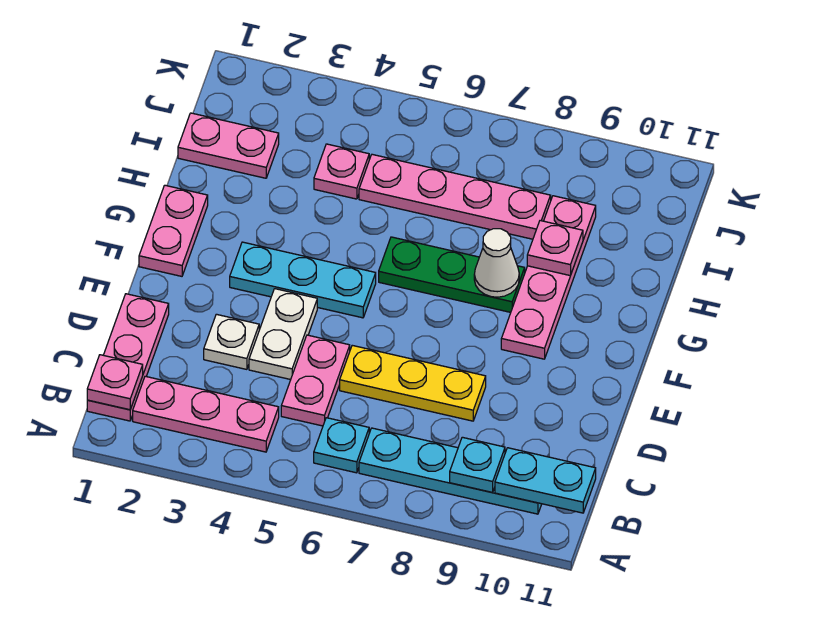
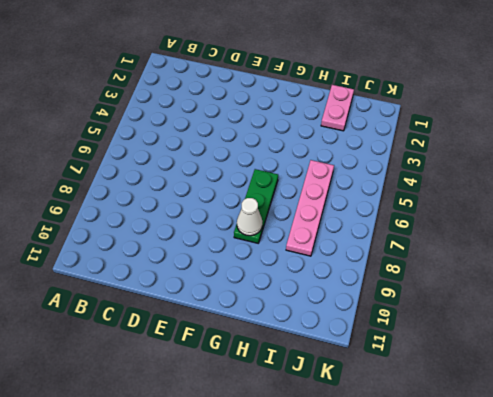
none -> pink plate B1:D1 level 1
none -> pink plate B2:B4 level 1
none -> cyan plate B6 level 1

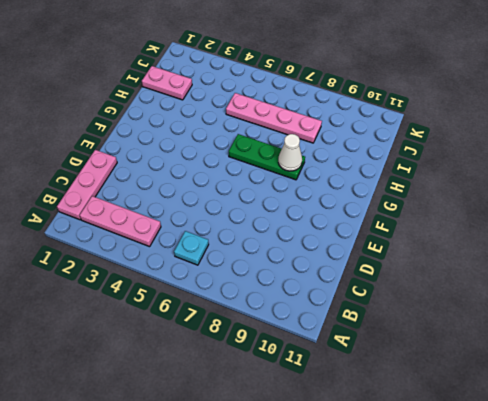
none -> cyan plate B7:B10 level 1
none -> pink plate C5:D5 level 1
none -> white plate D3 level 1

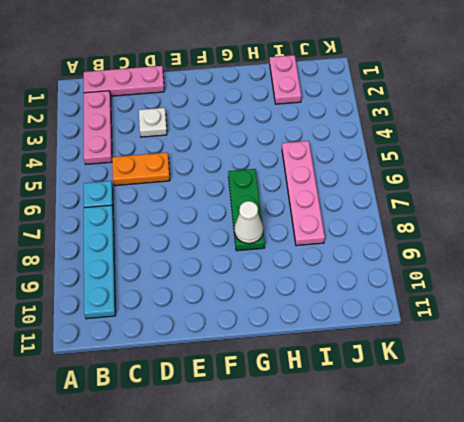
orange plate C5:D5 level 1 -> pink plate C5:D5 level 1
none -> white plate D4:E4 level 1
none -> yellow plate D6:D8 level 1
none -> pink plate F1:G1 level 1

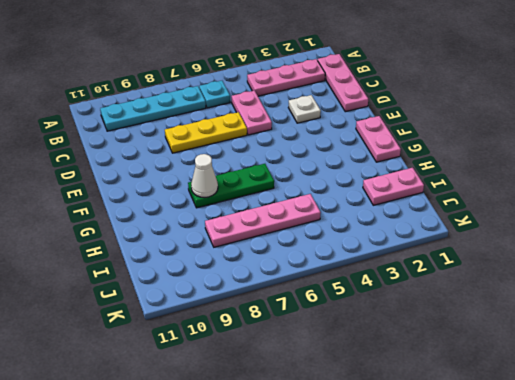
none -> white plate D4:E4 level 1
none -> cyan plate F3:F5 level 1
none -> pink plate F9:I9 level 1

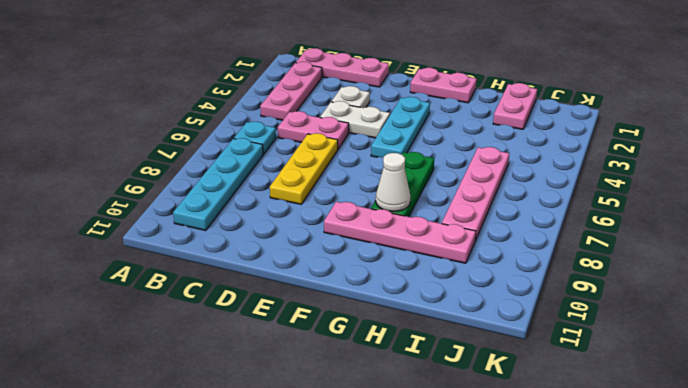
none -> pink plate I4 level 1
none -> pink plate B1 level 2
none -> cyan plate B9 level 2

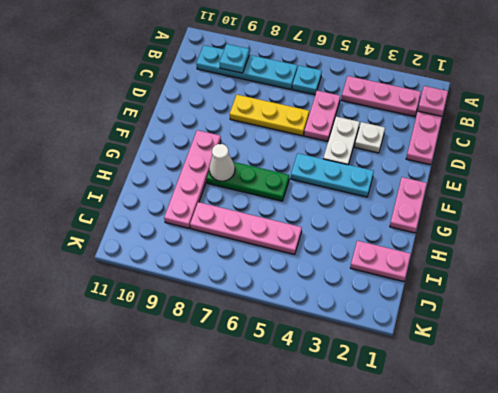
none -> pink plate I4 level 1
none -> cyan plate B10:B11 level 2
none -> pink plate H9 level 2

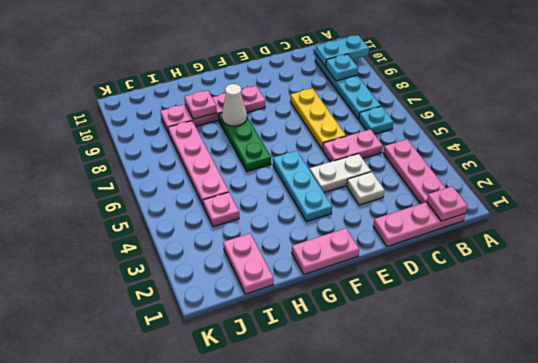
cyan plate A10:B10 level 2 -> cyan plate B10:B11 level 2

